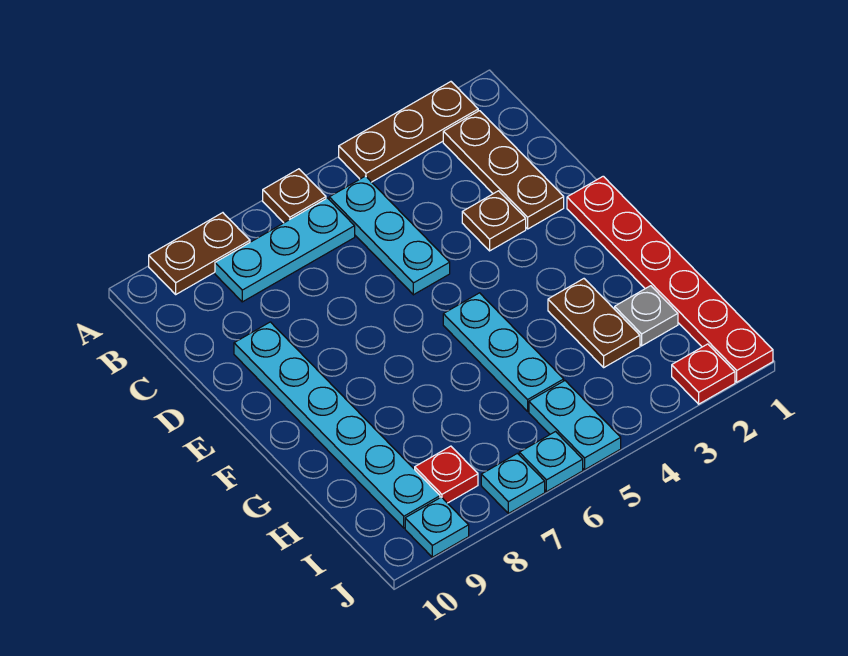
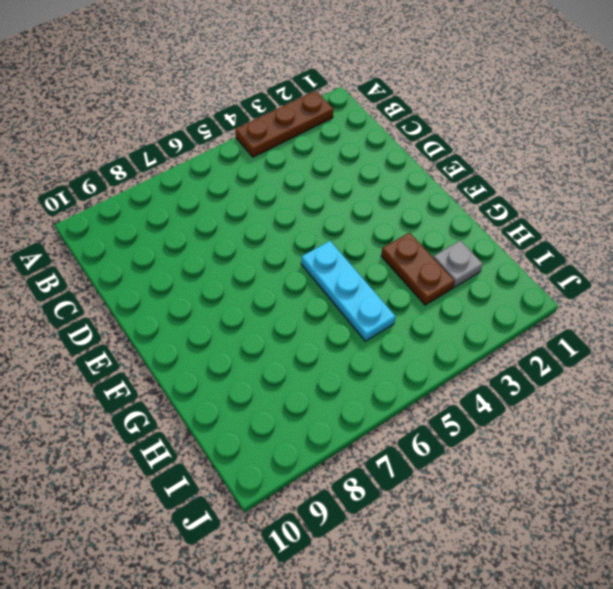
none -> brown plate A6 level 1
none -> brown plate A8:A9 level 1
none -> brown plate B2:D2 level 1

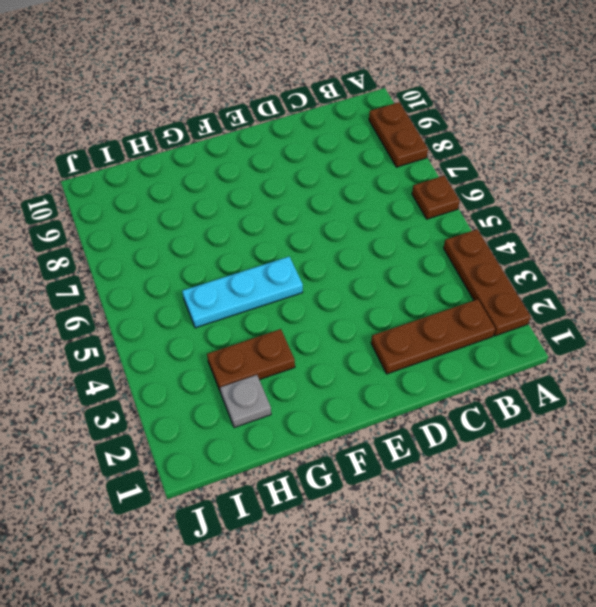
none -> cyan plate B5:D5 level 1
none -> cyan plate B6:B8 level 1
none -> brown plate D3 level 1

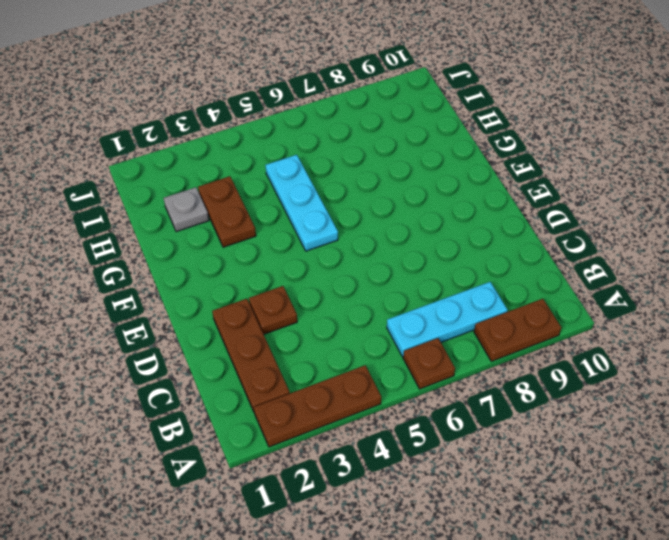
none -> cyan plate B5:D5 level 1
none -> cyan plate D9:I9 level 1
none -> red plate E1:J1 level 1

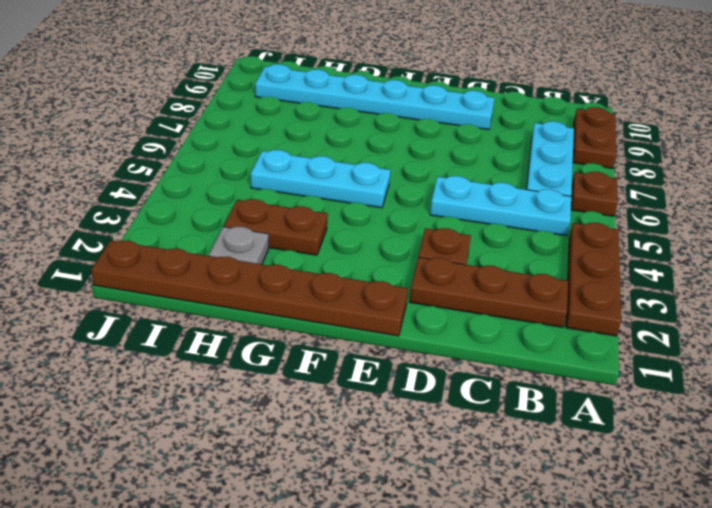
brown plate E1:J1 level 1 -> red plate E1:J1 level 1
none -> cyan plate I5:J5 level 1
none -> red plate I8 level 1
none -> red plate J2 level 1

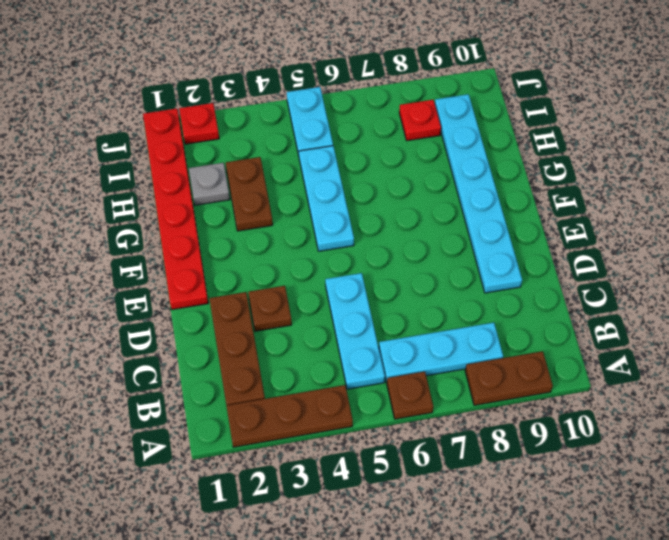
none -> cyan plate J6 level 1
none -> cyan plate J7 level 1
none -> cyan plate J9 level 1

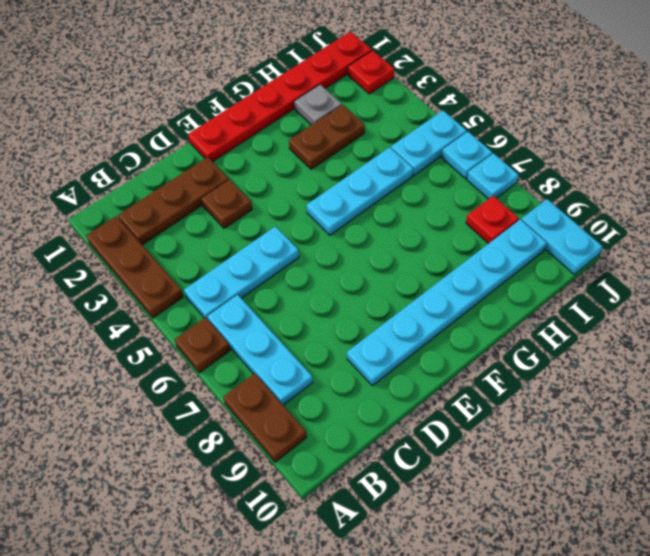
cyan plate J9:J10 level 1 -> cyan plate J9 level 1

